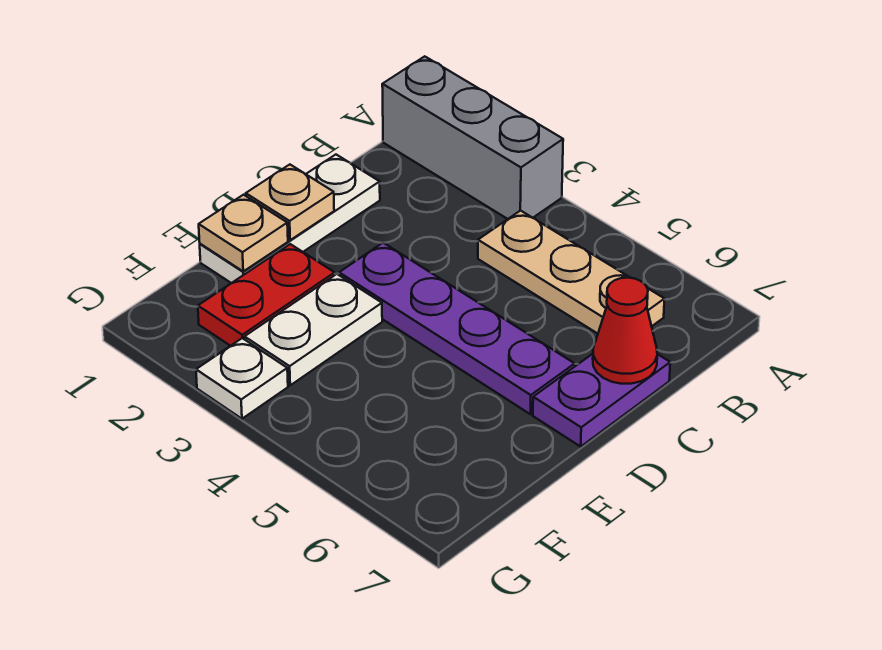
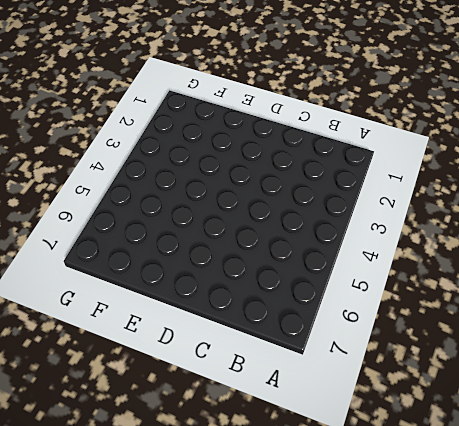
none -> grey brick A1:A3 level 1
none -> tan plate B4:B6 level 1

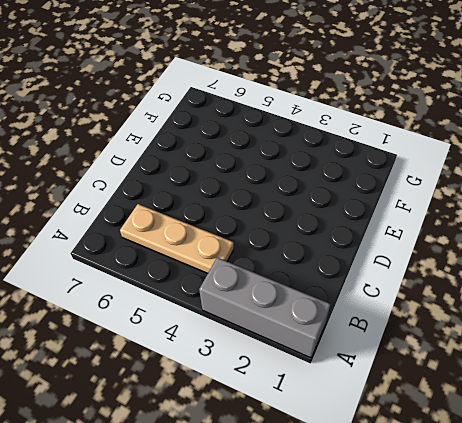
none -> white plate C1:E1 level 1
none -> purple plate C7:D7 level 1

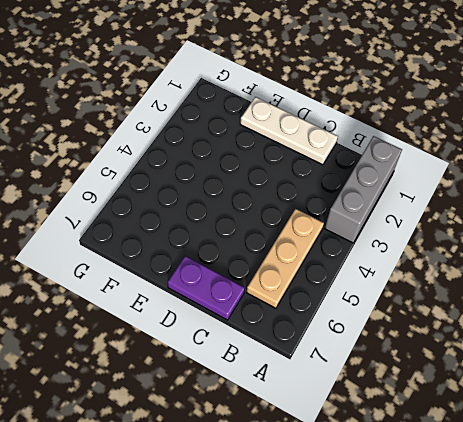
none -> purple plate D3:D6 level 1
none -> red plate E2:F2 level 1

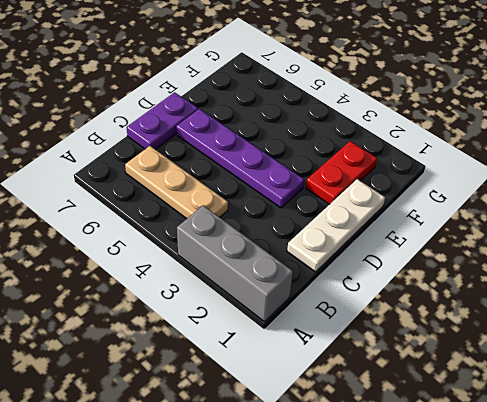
none -> white plate E3:F3 level 1
none -> white plate G3 level 1

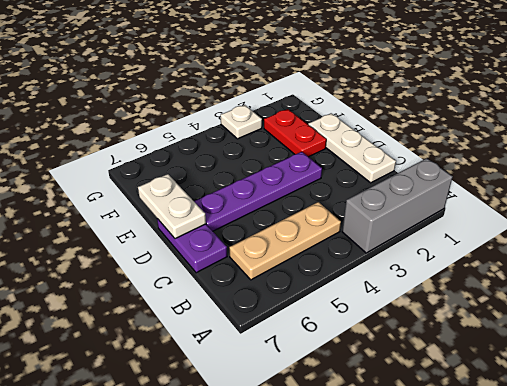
white plate D7:E7 level 2 -> white plate E3:F3 level 1
none -> red cone C7 level 2
none -> tan plate D1 level 2

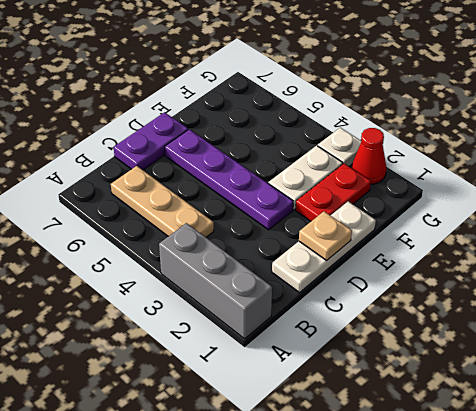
red cone G2 level 1 -> red cone C7 level 2
none -> tan plate E1 level 2

